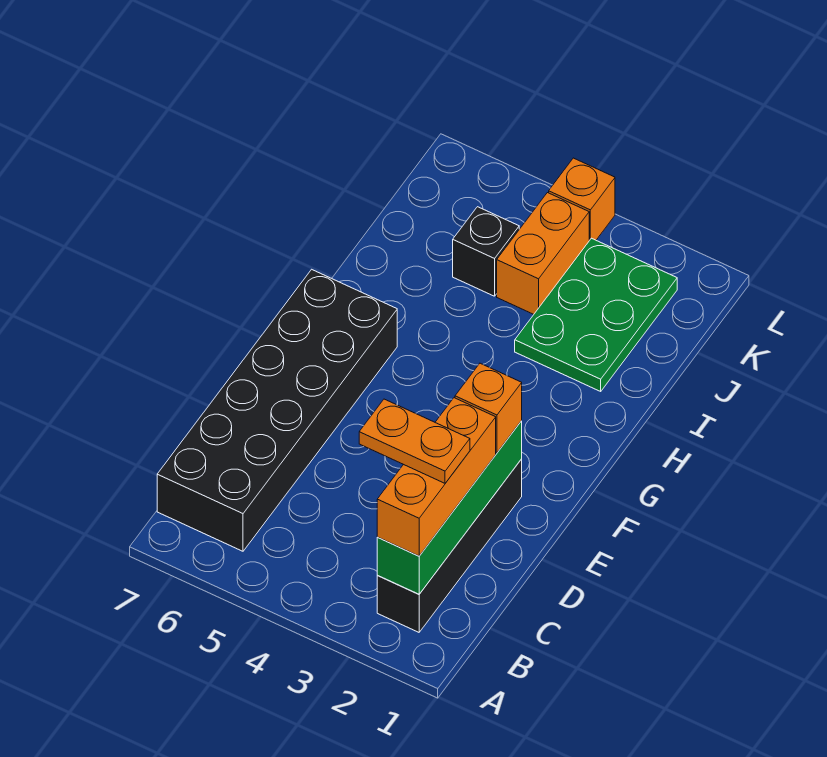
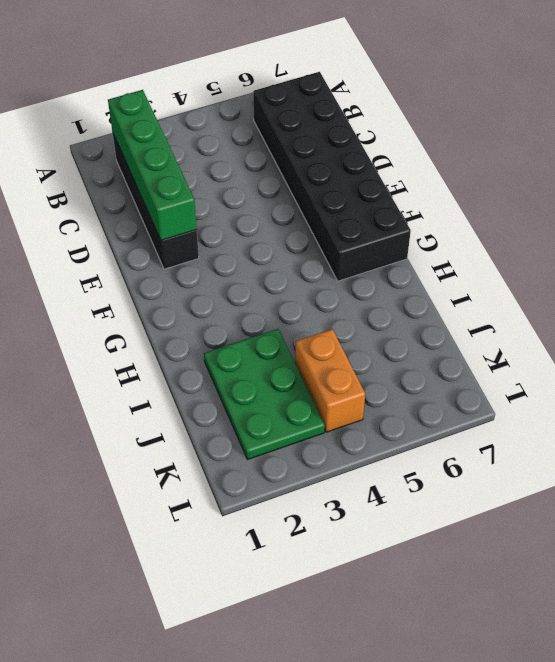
none -> black brick J5 level 1
none -> orange brick L4 level 1

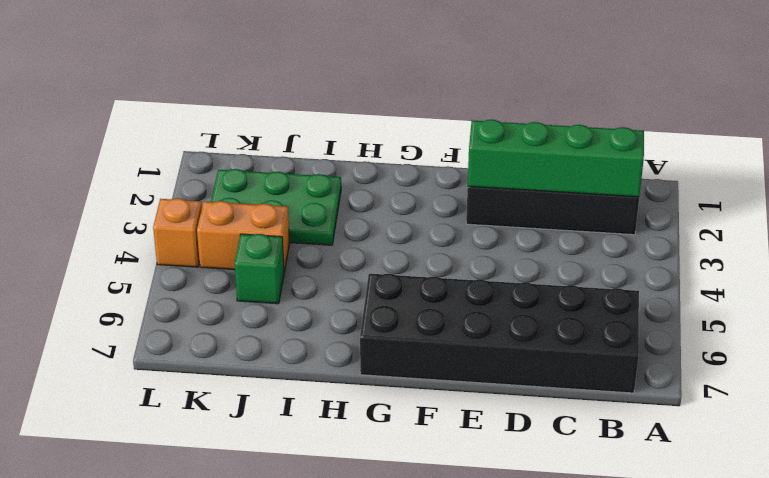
green brick J5 level 1 -> black brick J5 level 1
none -> orange brick B2:D2 level 3
none -> orange brick E2 level 3

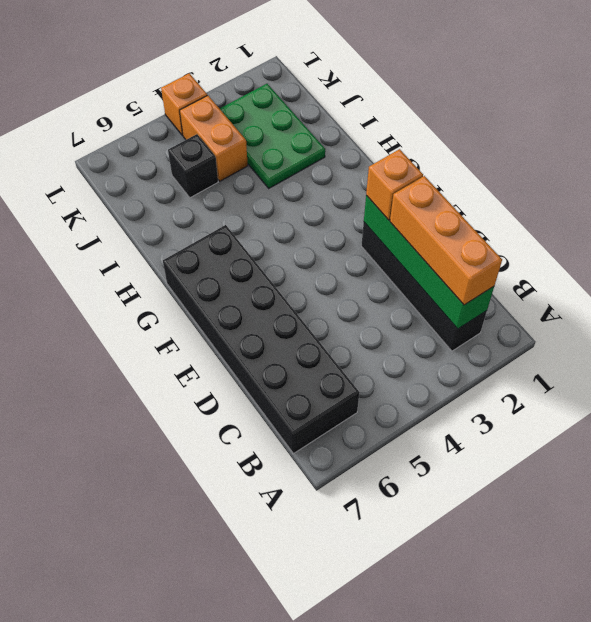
none -> orange plate C2:C3 level 4

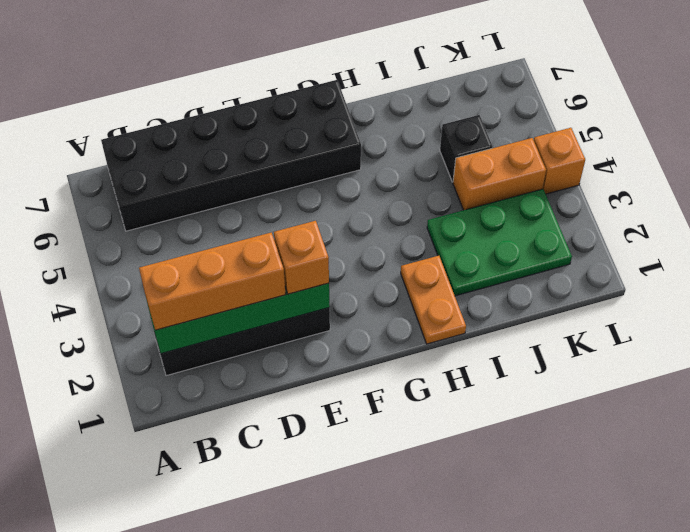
orange plate H1:H2 level 1 -> orange plate C2:C3 level 4

